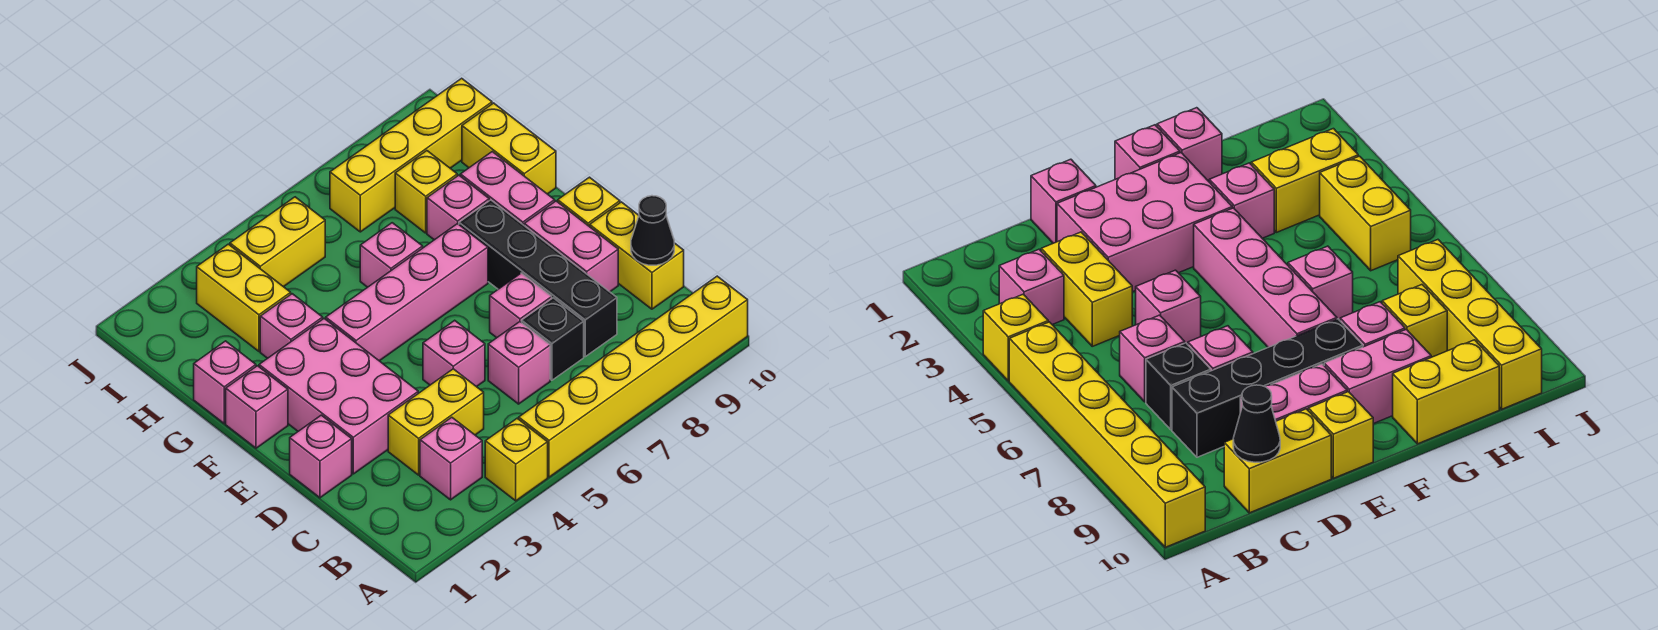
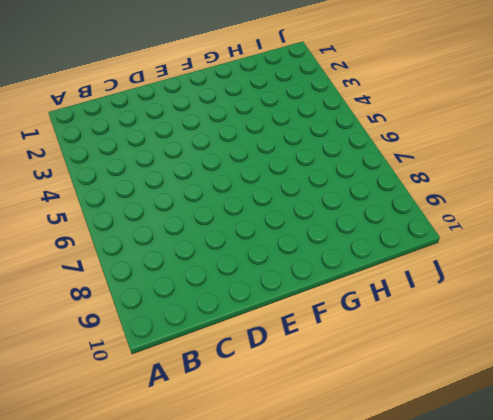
none -> yellow brick A4 level 1
none -> yellow brick A5:A10 level 1
none -> pink brick B3 level 1

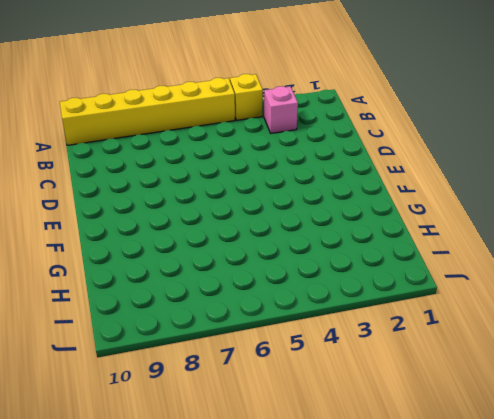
none -> yellow brick C3:C4 level 1
none -> pink brick C6 level 1
none -> black brick C7 level 1

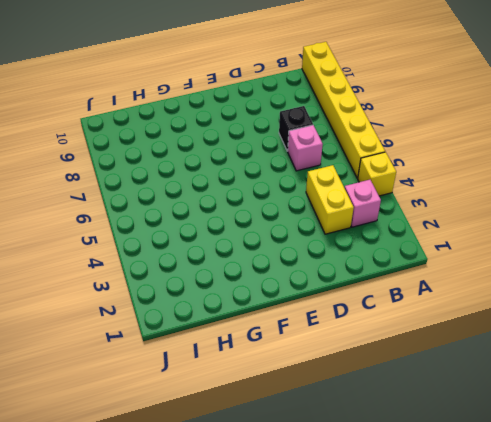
none -> black brick C8:F8 level 1
none -> yellow brick C10:D10 level 1
none -> pink brick D1 level 1

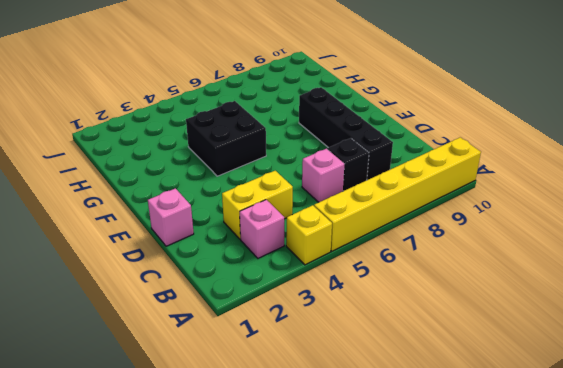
black brick F4:G5 level 1 -> pink brick F4:F7 level 1
none -> yellow brick C10:D10 level 1
none -> pink brick D2:F3 level 1
none -> pink brick D5 level 1

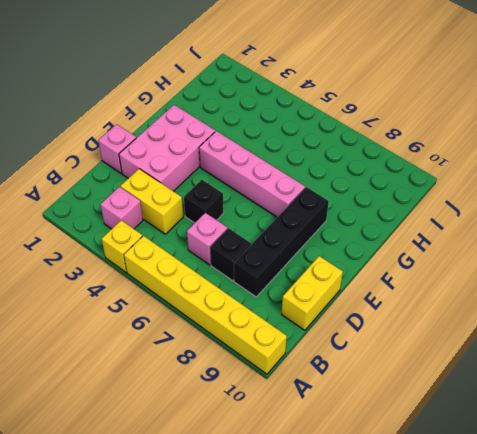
black brick D5 level 1 -> pink brick D5 level 1
none -> pink brick D7 level 1
none -> pink brick D9:E9 level 1
none -> yellow brick E10 level 1

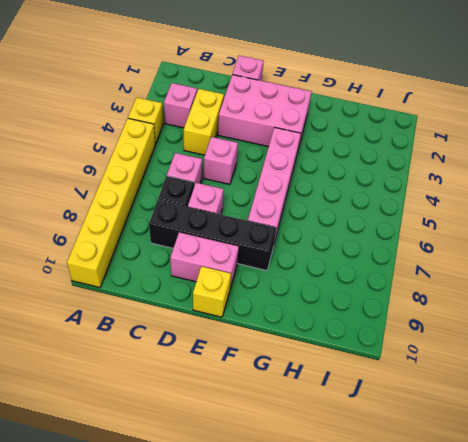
none -> yellow brick C10:D10 level 1
none -> pink brick F1 level 1
none -> pink brick F9:G9 level 1

